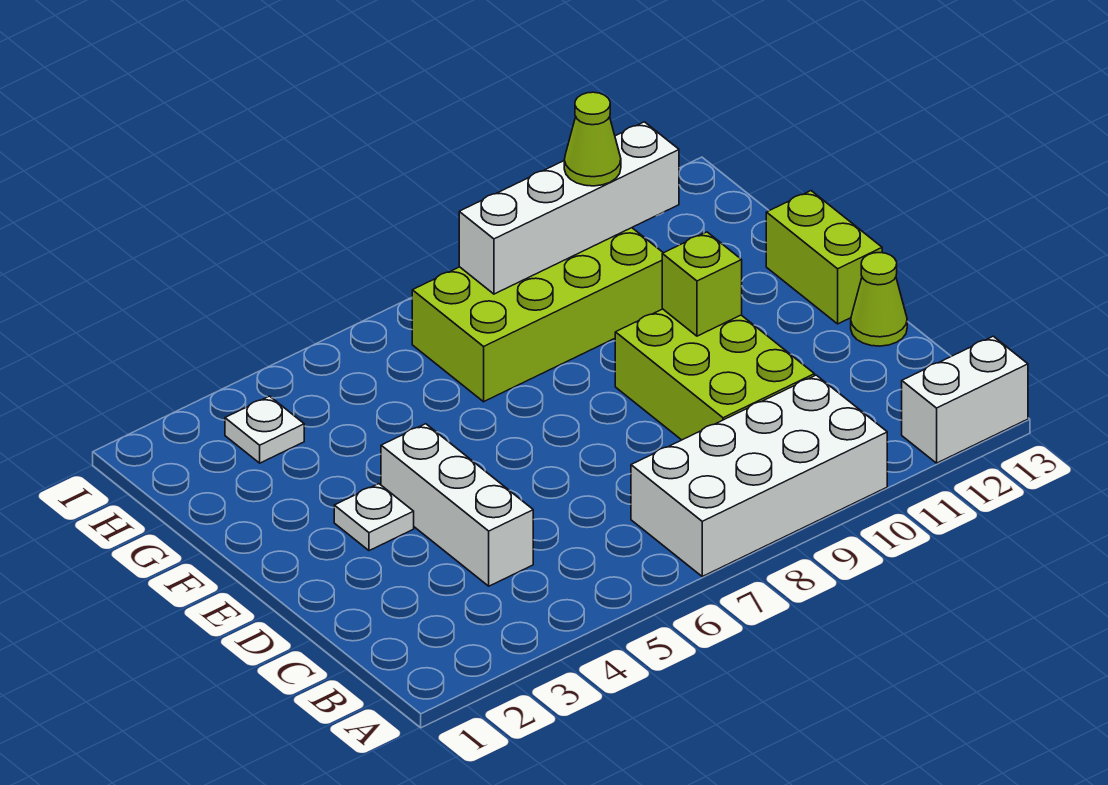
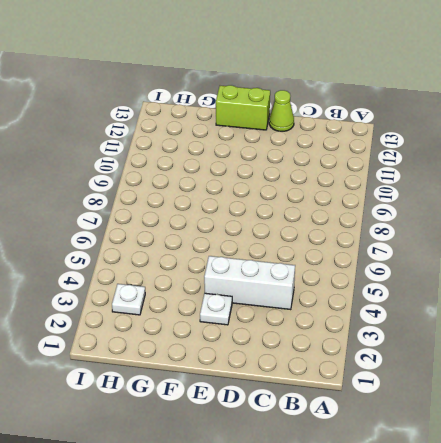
none -> white brick A7:B10 level 1
none -> white brick A12:A13 level 1
none -> lime brick C9:E10 level 1

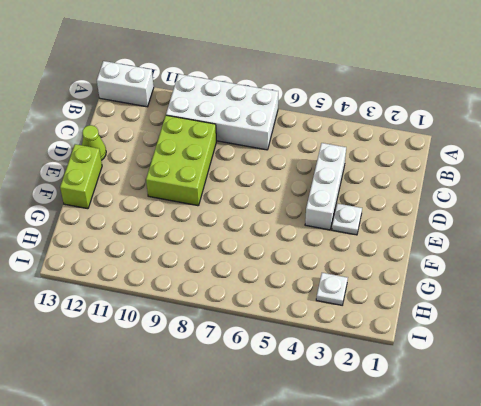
none -> lime brick G7:H10 level 1
none -> lime brick E10 level 2
none -> white brick H8:H11 level 2

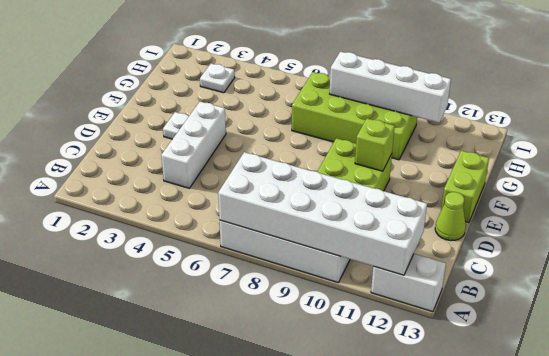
white brick A7:B12 level 2 -> none
none -> lime cone H10 level 3

